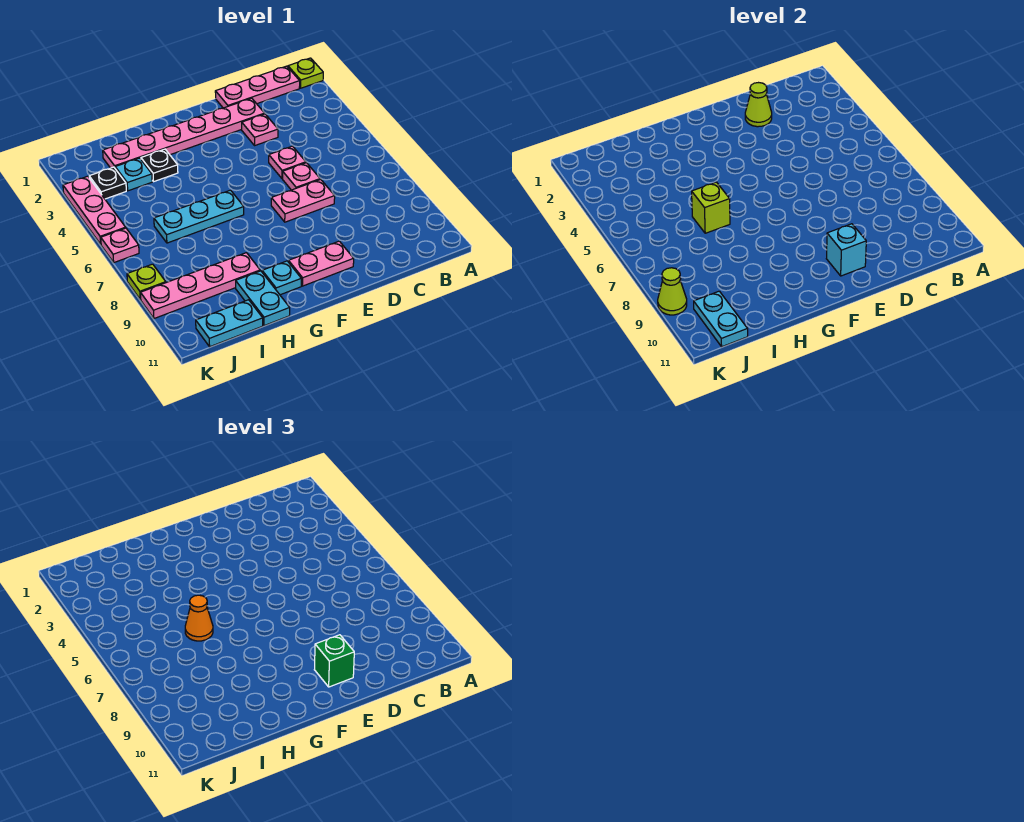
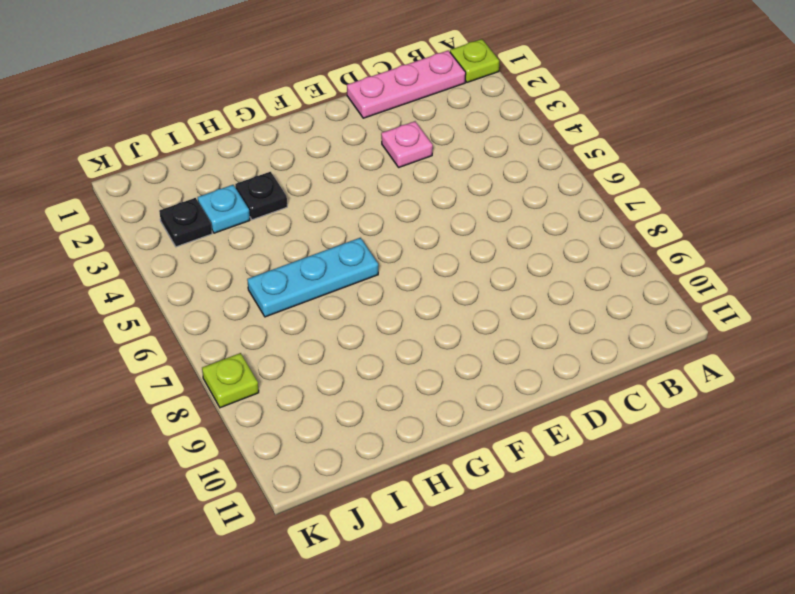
none -> pink plate D2:I2 level 1
none -> pink plate D5 level 1
none -> pink plate D6 level 1

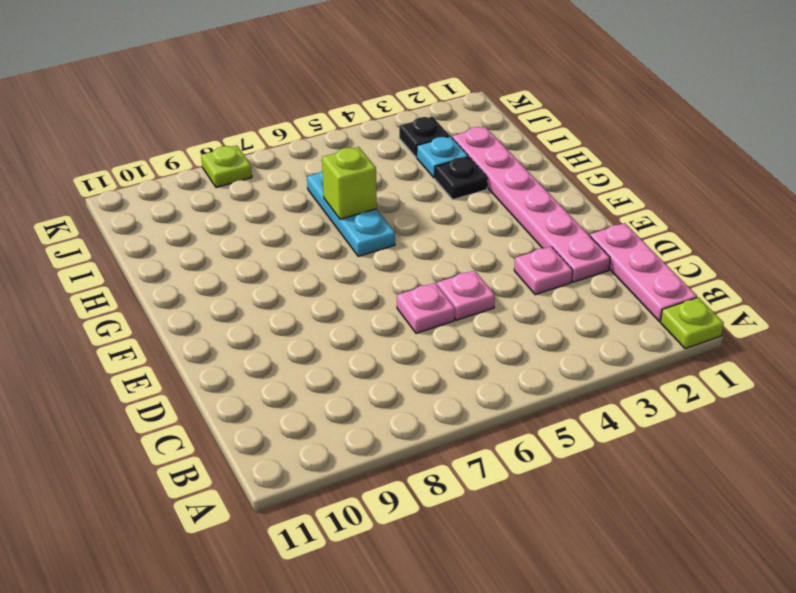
none -> pink plate D7:E7 level 1
none -> pink plate E10:F10 level 1
none -> cyan plate G10 level 1

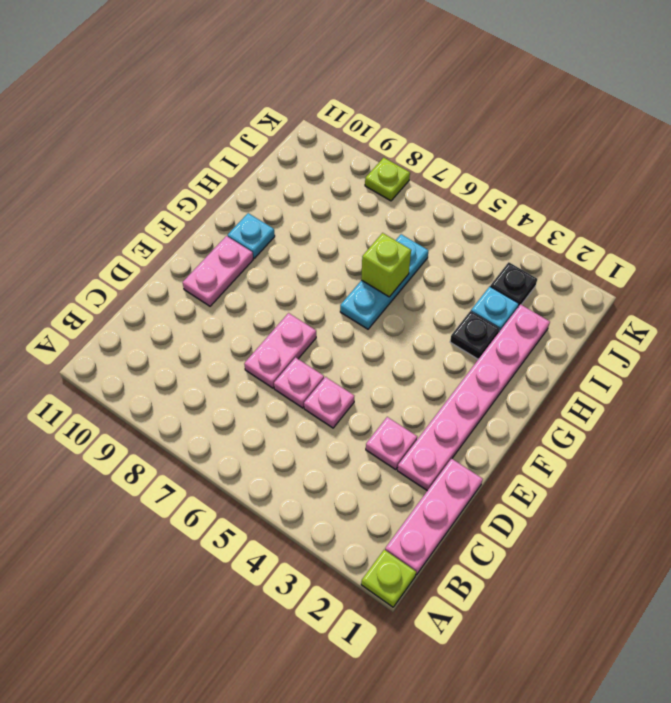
none -> pink plate H9:K9 level 1
none -> cyan plate H10:H11 level 1
none -> cyan plate I11:J11 level 1

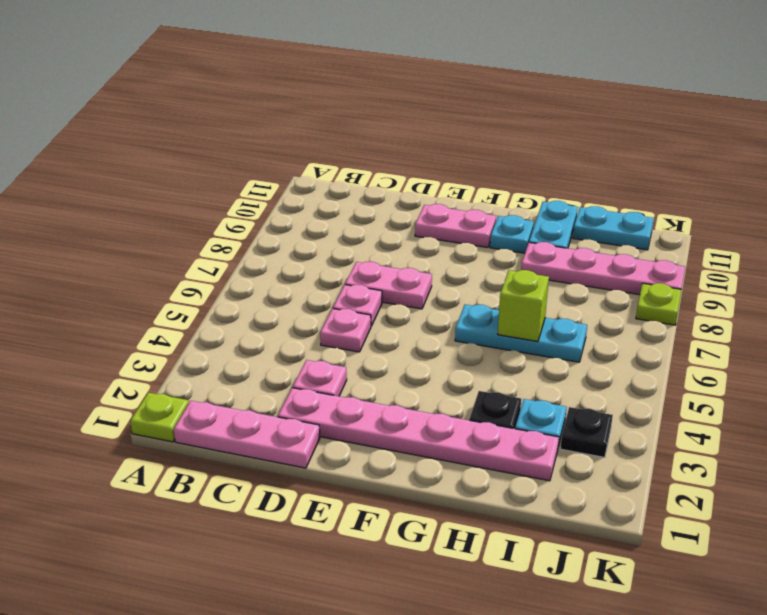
none -> pink plate K3:K5 level 1
none -> pink plate K6 level 1
none -> lime cone D2 level 2

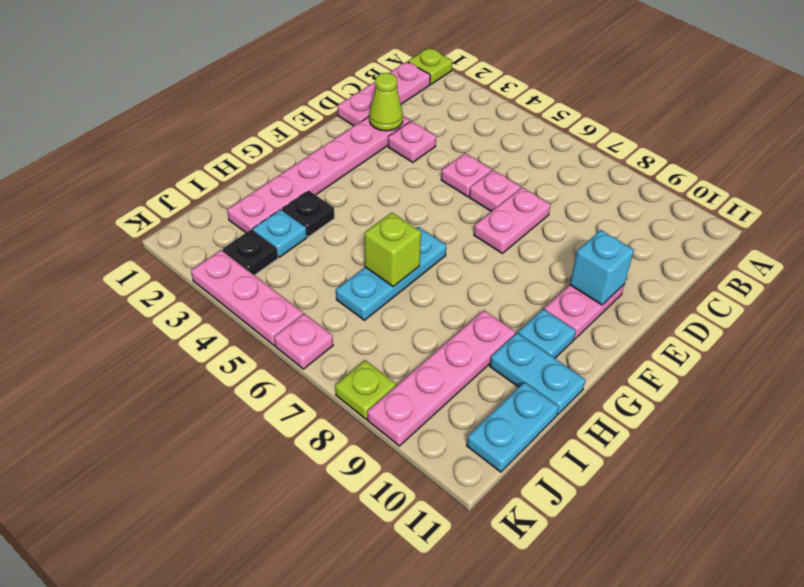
none -> cyan plate J10:J11 level 2
none -> lime cone K9 level 2
none -> green brick E10 level 3

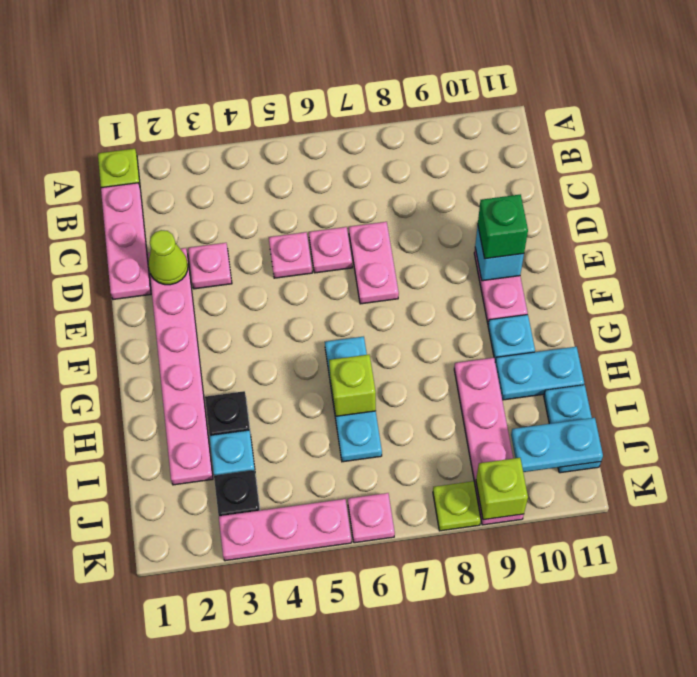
lime brick K9 level 2 -> lime cone K9 level 2
none -> orange cone H6 level 3

